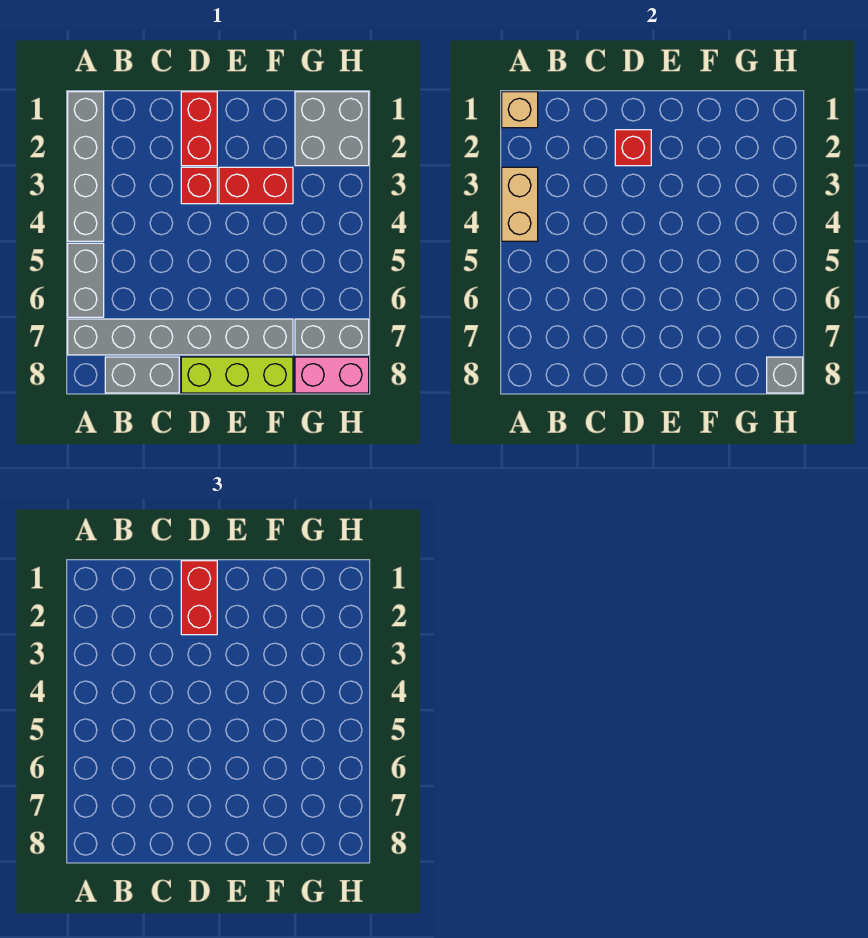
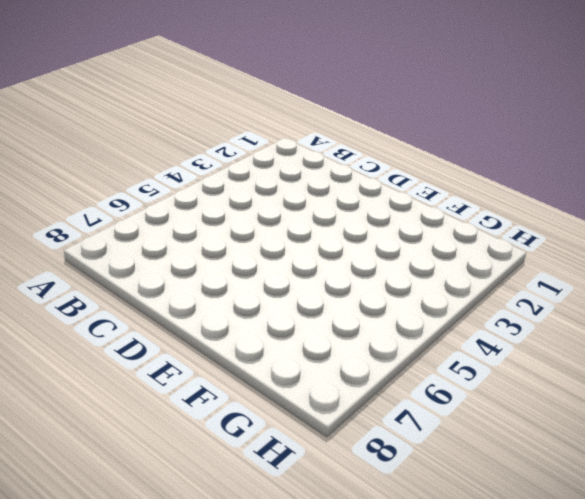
none -> grey brick A1:A4 level 1
none -> grey brick A5:A6 level 1
none -> grey brick A7:F7 level 1

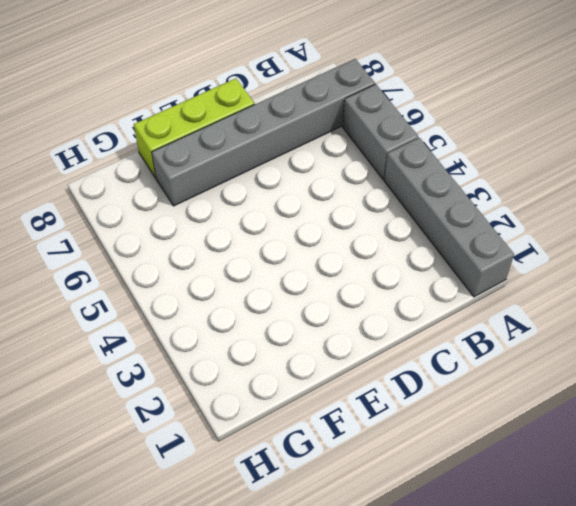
none -> grey brick B8:C8 level 1
none -> red brick D1:D2 level 1
none -> red brick D3 level 1

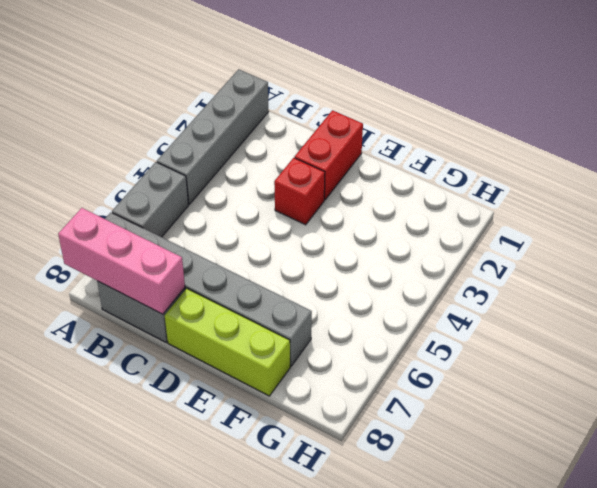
pink brick A8:C8 level 2 -> none
none -> red brick E3:F3 level 1
none -> grey brick G1:H2 level 1
none -> grey brick G7:H7 level 1

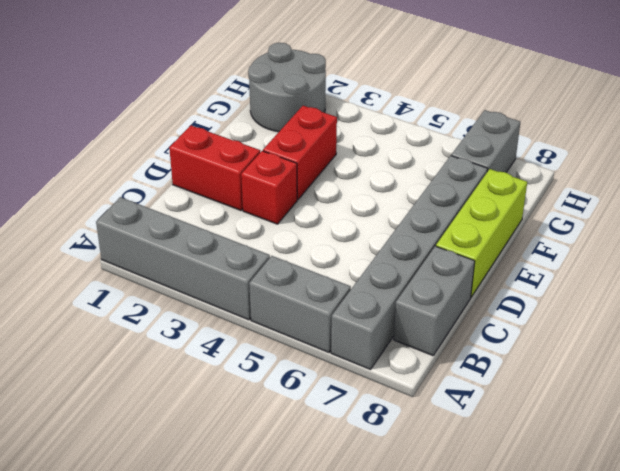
grey round brick G1:H2 level 1 -> grey brick G1:H2 level 1
none -> pink brick G8:H8 level 1
none -> tan brick A1 level 2
none -> tan brick A3:A4 level 2

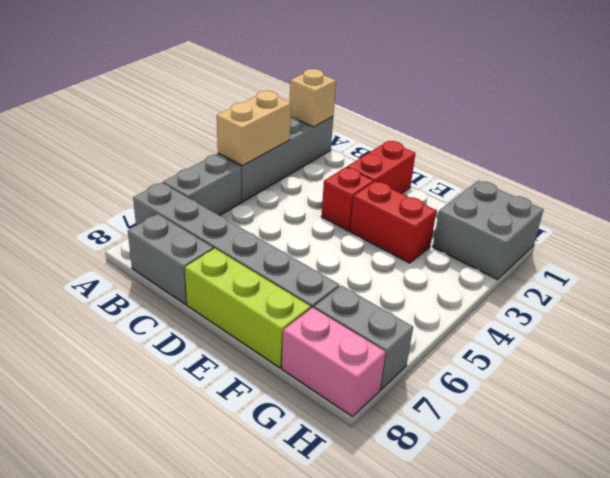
none -> red brick D2 level 2
none -> grey brick H8 level 2
none -> red brick D1:D2 level 3

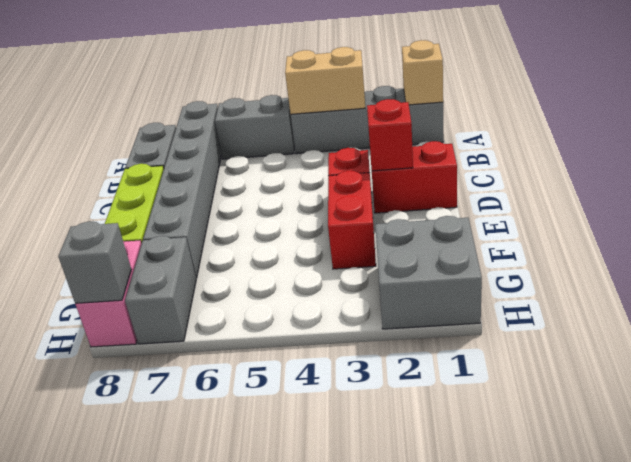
none -> red brick D1:D2 level 3

